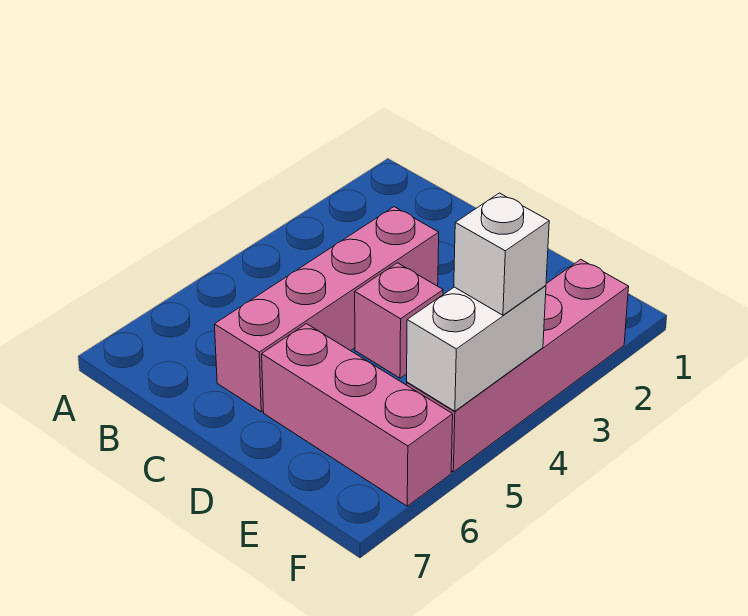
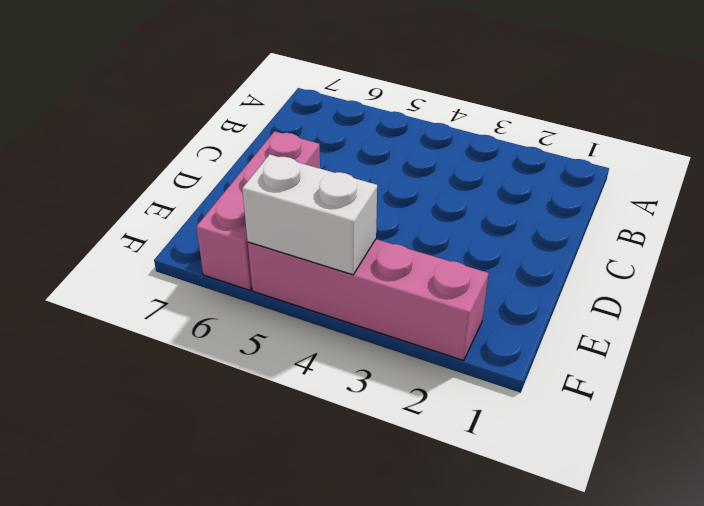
none -> pink brick C3:C6 level 1
none -> pink brick D4 level 1

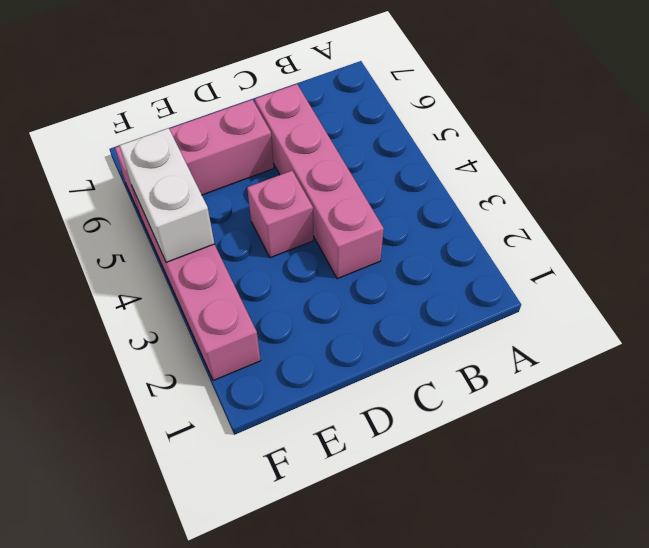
none -> white brick F4 level 3

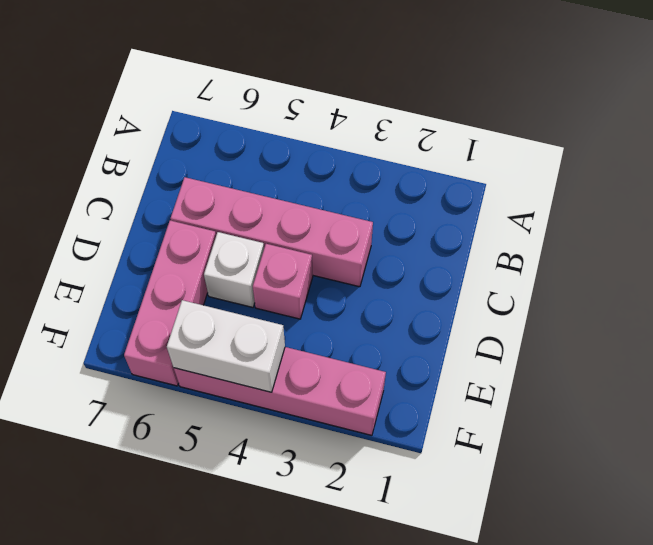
white brick D5 level 1 -> white brick F4 level 3

